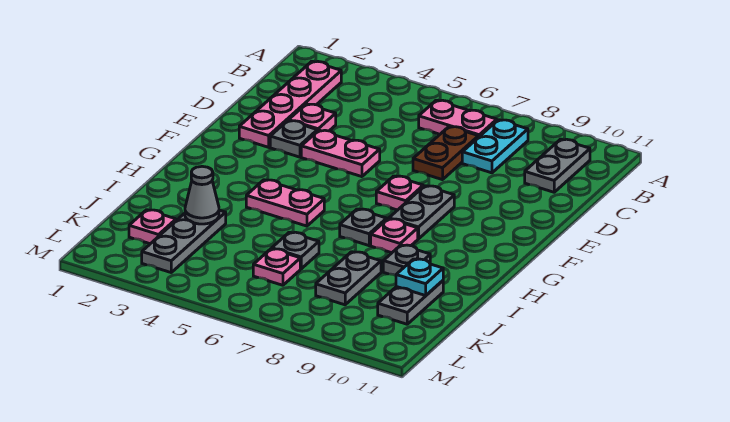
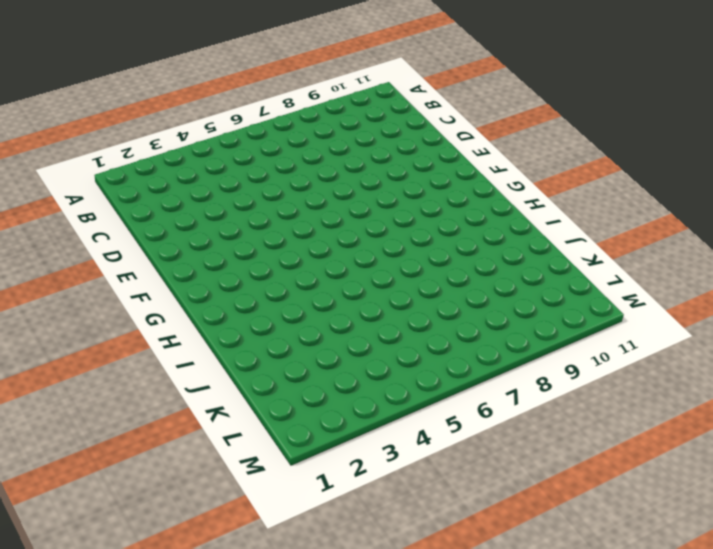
none -> pink plate B2:E2 level 1
none -> pink plate B6:B7 level 1
none -> cyan plate B8:C8 level 1

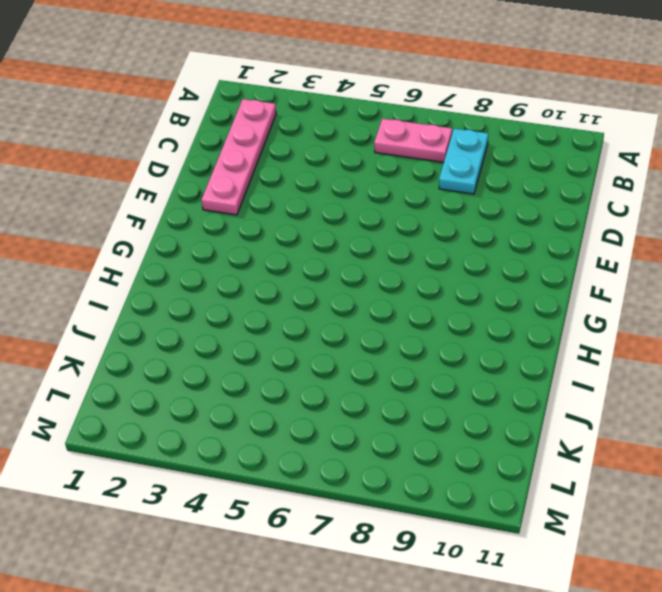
none -> grey plate B10:C10 level 1
none -> brown plate C7:D7 level 1
none -> pink plate D3 level 1

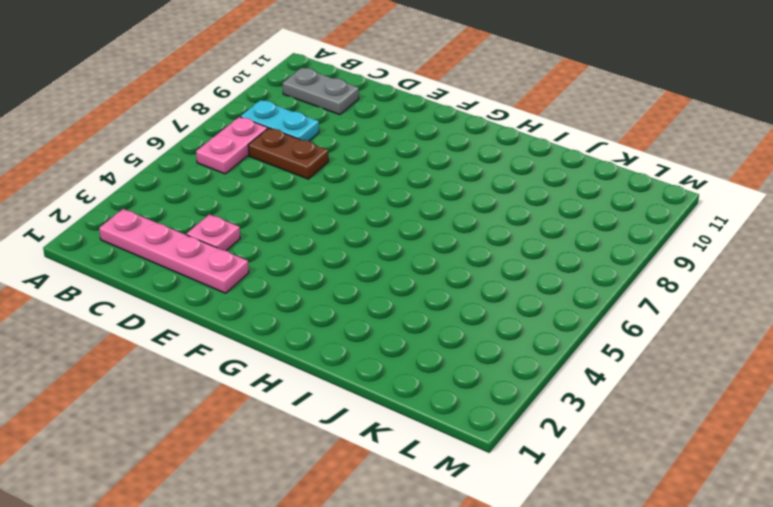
none -> grey plate E3 level 1
none -> pink plate E4:E5 level 1
none -> pink plate F7 level 1

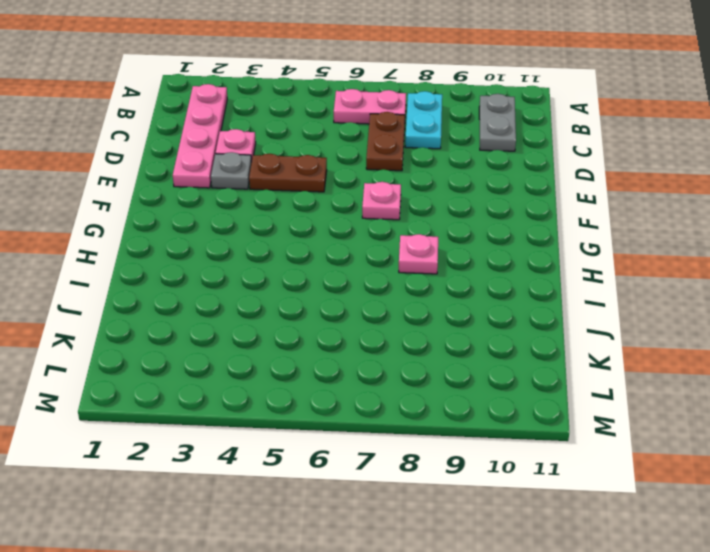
brown plate E4:E5 level 1 -> pink plate E4:E5 level 1
none -> grey plate F8:G8 level 1
none -> pink plate H4:H5 level 1
none -> grey plate H7 level 1

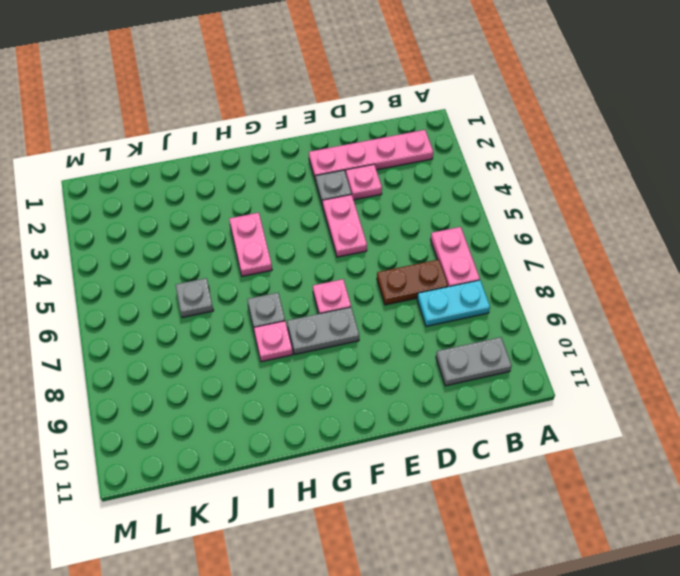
none -> grey plate I9 level 1
none -> grey plate J3:L3 level 1
none -> grey plate J8:K8 level 1

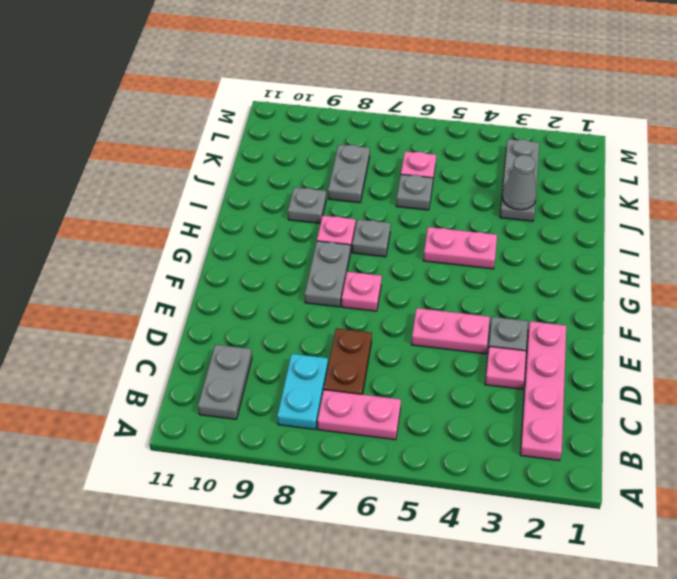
none -> grey plate J10:K10 level 1
none -> pink plate K2 level 1
none -> cyan plate J10 level 2

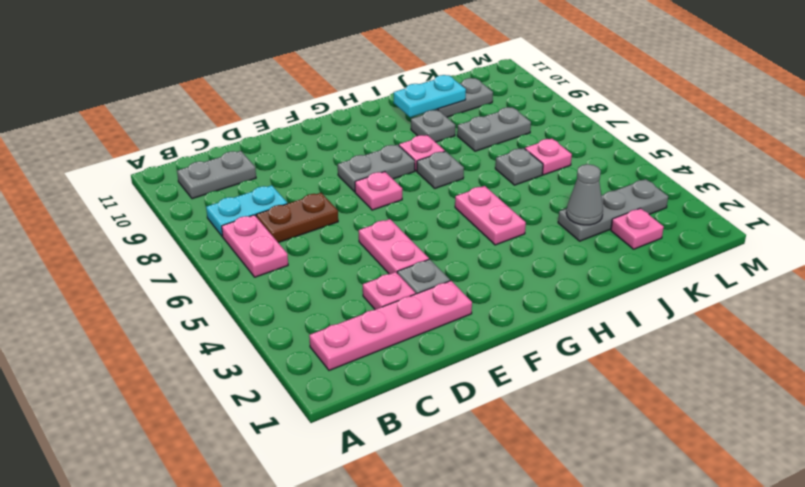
cyan plate I10:J10 level 2 -> cyan plate J10 level 2

